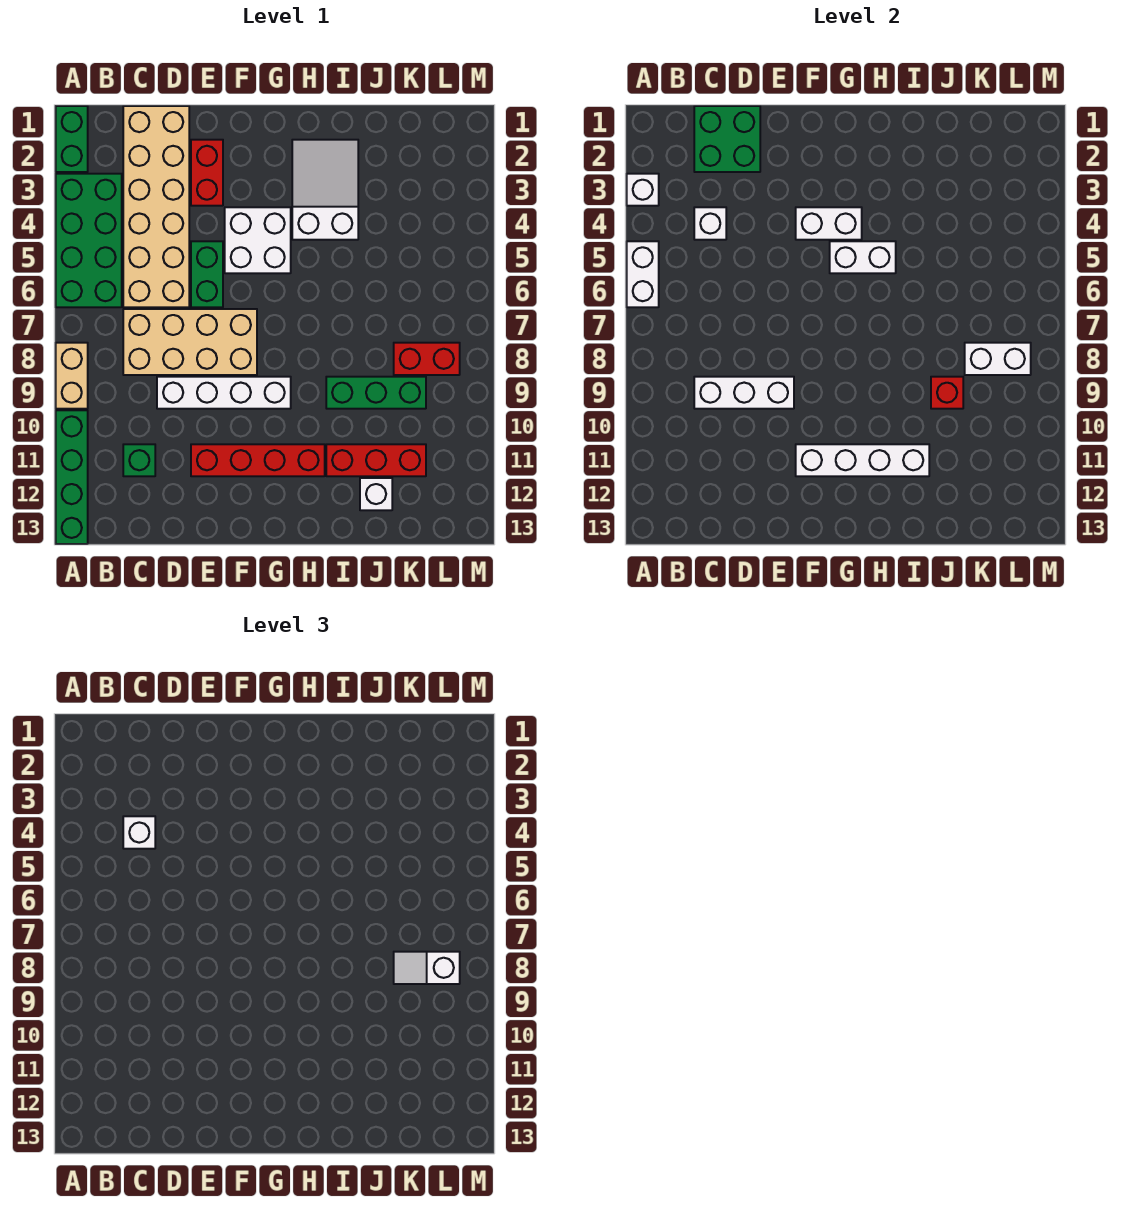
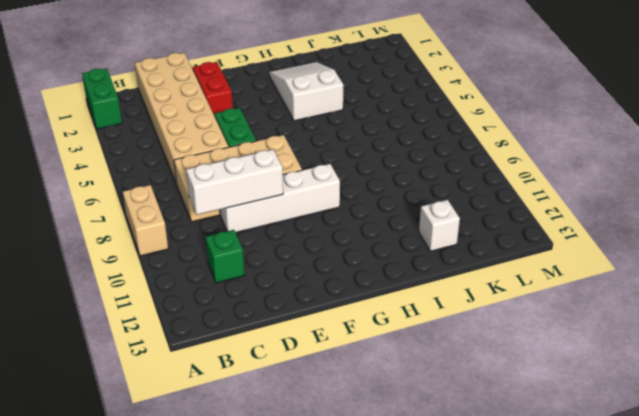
none -> green brick A3:B6 level 1
none -> green brick A10:A13 level 1
none -> red brick E11:H11 level 1

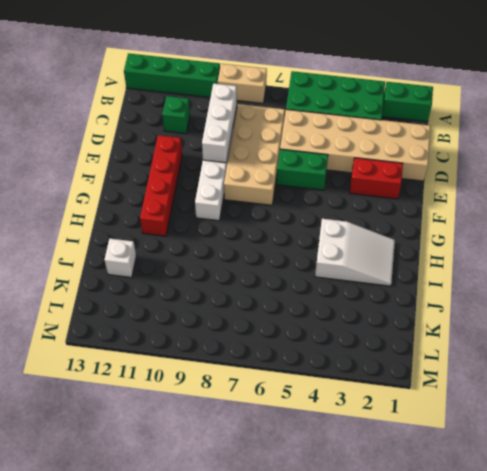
none -> white brick F4:G5 level 1
none -> green brick I9:K9 level 1
none -> red brick I11:K11 level 1

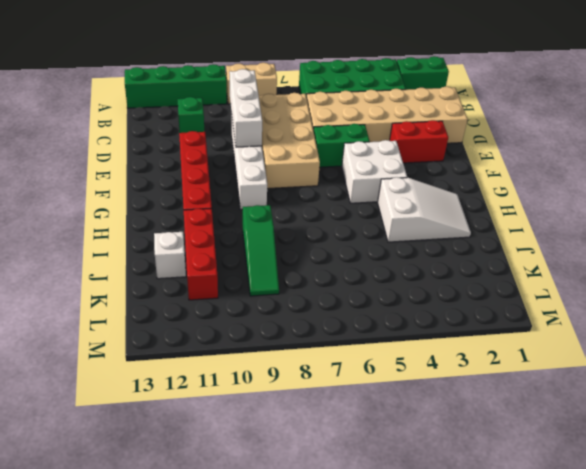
green slope I9:K9 level 1 top I -> green brick I9:K9 level 1
none -> red brick K8:L8 level 1
none -> white brick A3 level 2
none -> white brick A5:A6 level 2

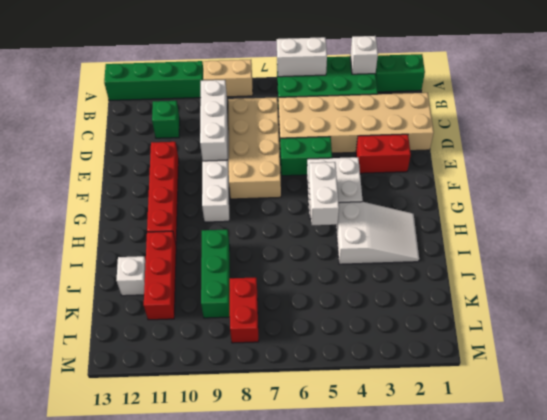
none -> green brick C1:D2 level 2
none -> white brick C4 level 2
none -> white brick F4:G4 level 2

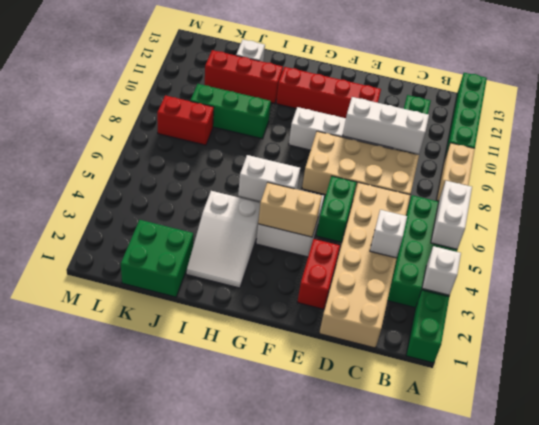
tan brick F4:G4 level 2 -> white brick F4:G4 level 2
green brick J1:K2 level 1 -> green brick C1:D2 level 2
none -> white brick F11:I11 level 2
none -> red brick J9 level 2
none -> white brick K8:L8 level 2

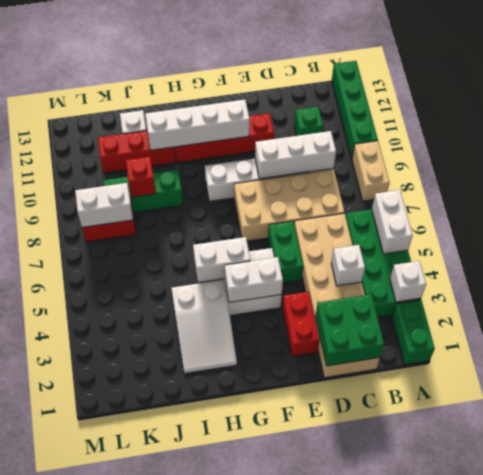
none -> white brick C4 level 3
none -> white slope K8:L8 level 3 top L

